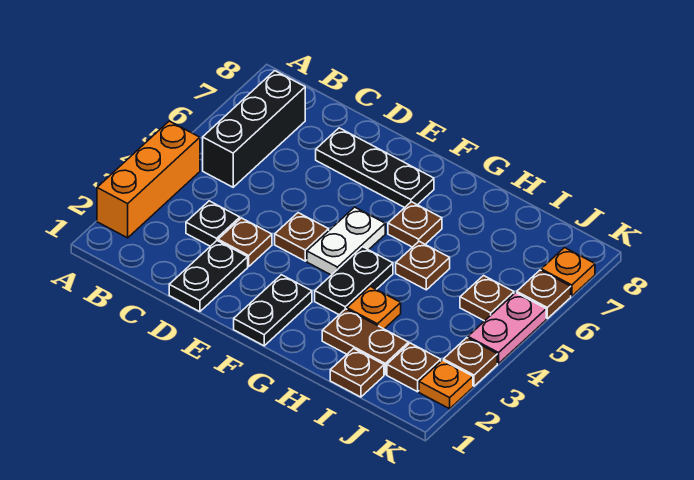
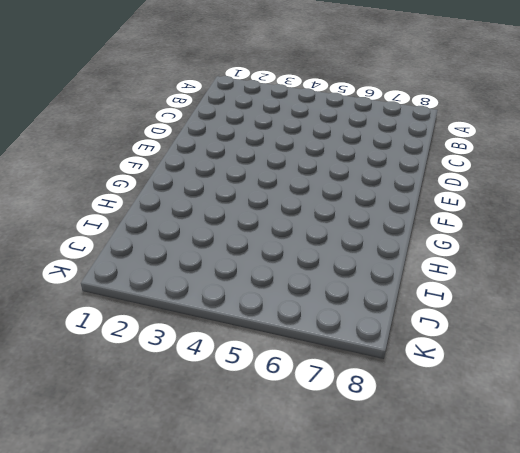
none -> orange brick A2:A4 level 1
none -> black brick B5:B7 level 1
none -> black plate C3 level 1

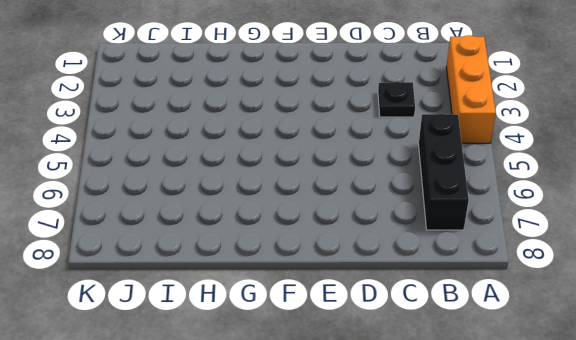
none -> black plate D1:D2 level 1
none -> brown plate D3 level 1
none -> black plate D7:F7 level 1

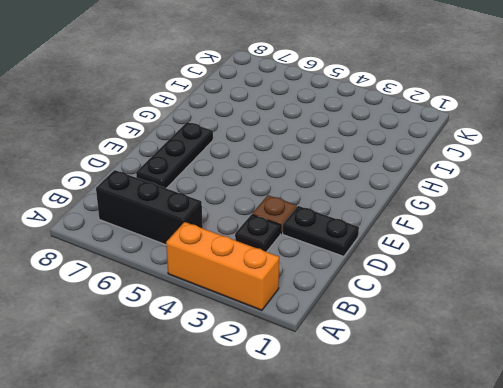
none -> brown plate E4 level 1
none -> black plate F1:F2 level 1
none -> white plate F4:F5 level 1

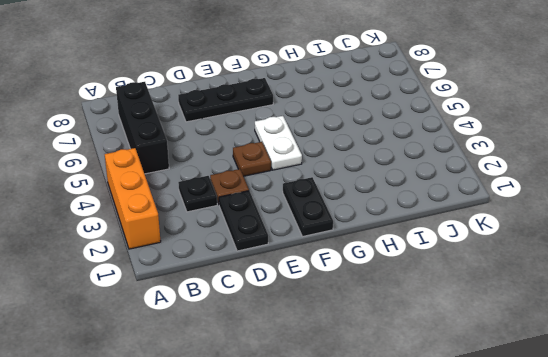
none -> black plate G3:G4 level 1
none -> brown plate G6 level 1
none -> brown plate H2:I2 level 1

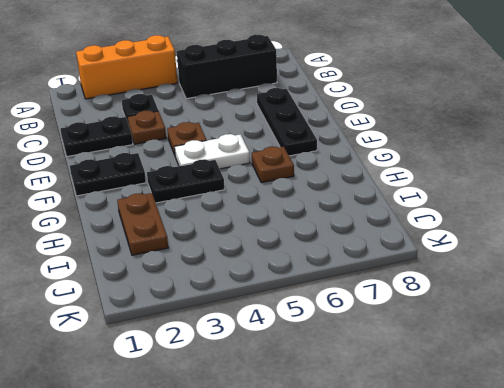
none -> orange plate H3 level 1
none -> brown plate H5 level 1
none -> brown plate I1 level 1

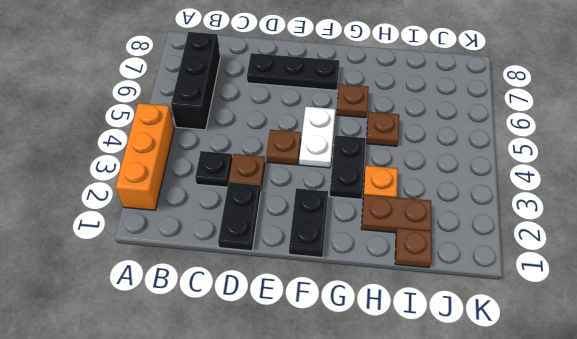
none -> brown plate J2 level 1
none -> brown plate J5 level 1
none -> orange plate K2 level 1

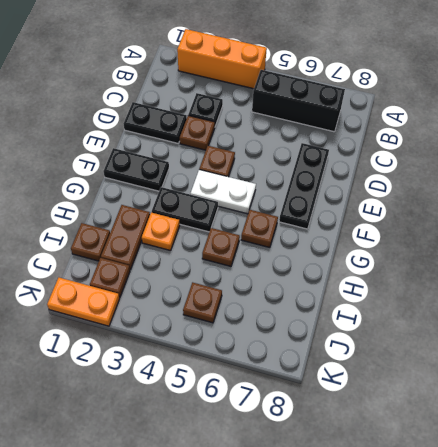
orange plate K1:K2 level 1 -> orange plate K2 level 1
none -> brown plate K3 level 1
none -> pink plate K4:K5 level 1
none -> brown plate K6 level 1

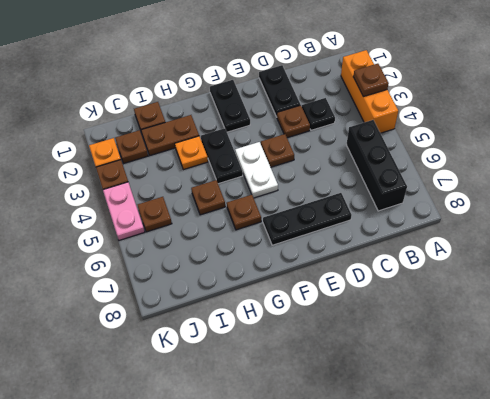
brown plate A3 level 2 -> brown plate K6 level 1
none -> orange plate K7 level 1

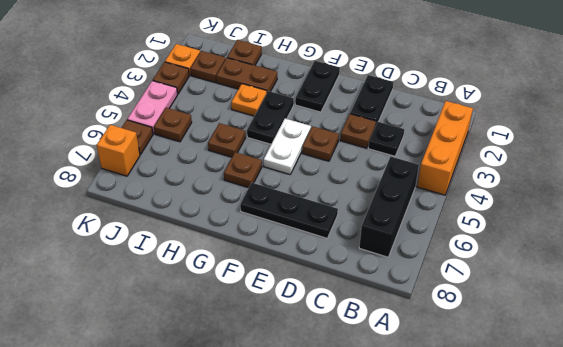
orange brick K7 level 1 -> orange plate K7 level 1

